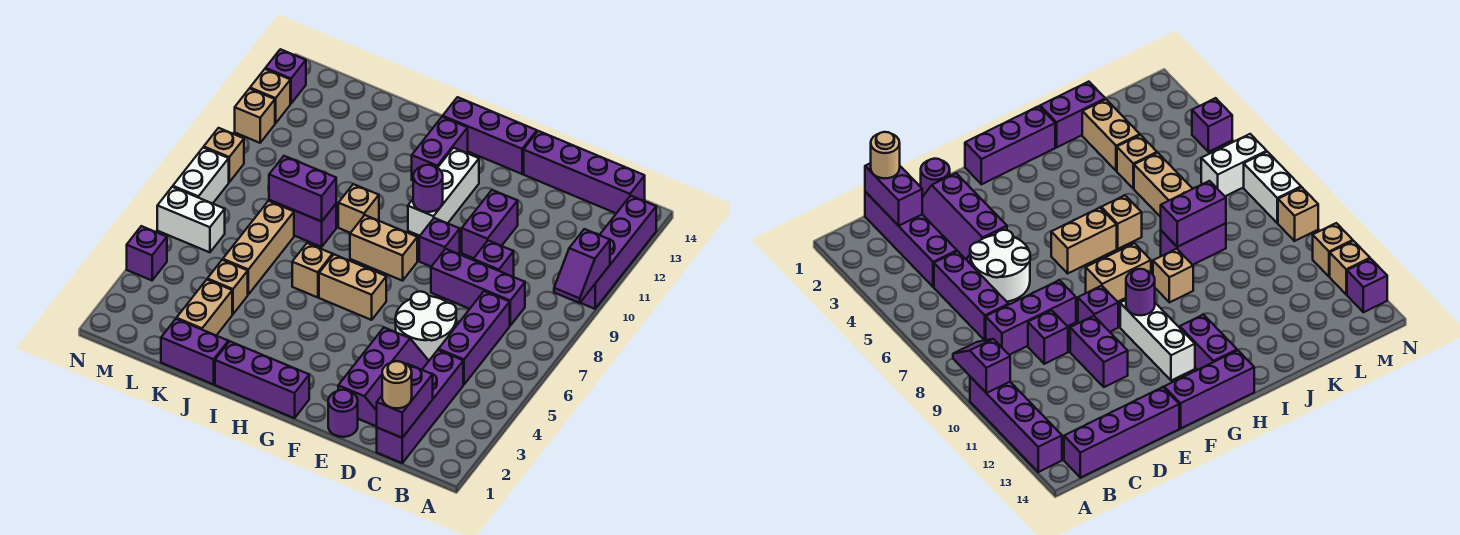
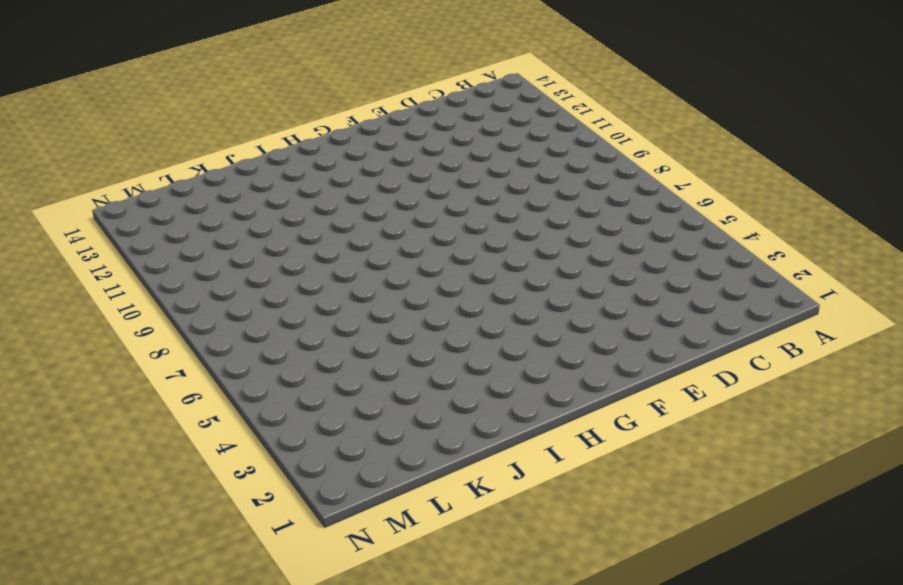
none -> purple brick A10:A13 level 1
none -> purple brick B14:E14 level 1
none -> purple brick C1:C4 level 1
none -> purple brick C5:C7 level 1

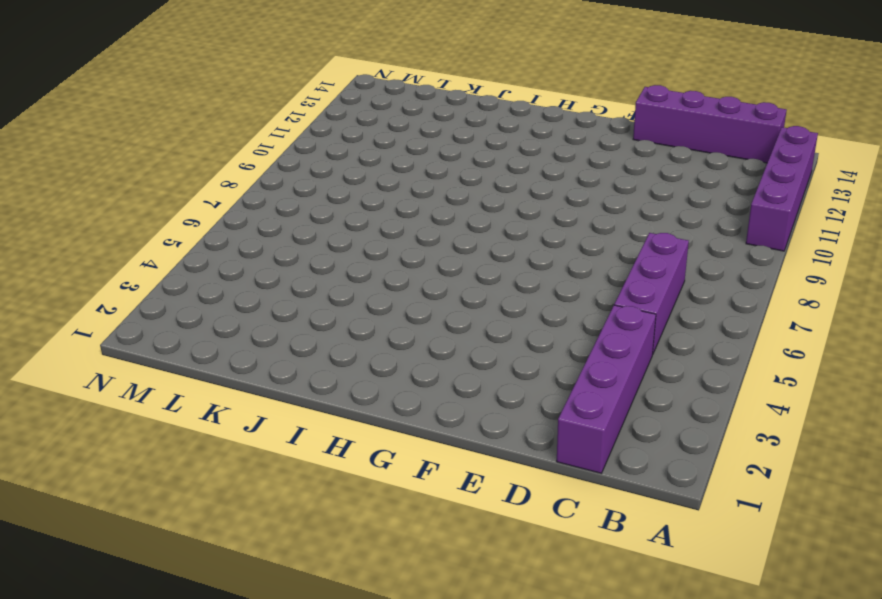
none -> purple brick C8:E8 level 1
none -> purple slope D2:E4 level 1 top E
none -> white round brick D5:E6 level 1
none -> purple brick D9 level 1

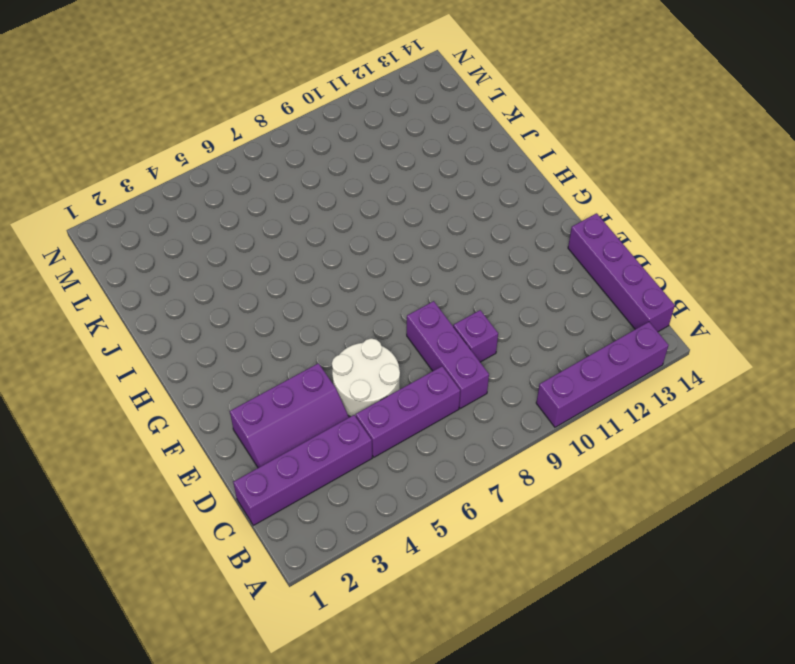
none -> purple round brick E1 level 1
none -> purple brick E10:E11 level 1
none -> purple brick F9 level 1
none -> purple brick F14:H14 level 1

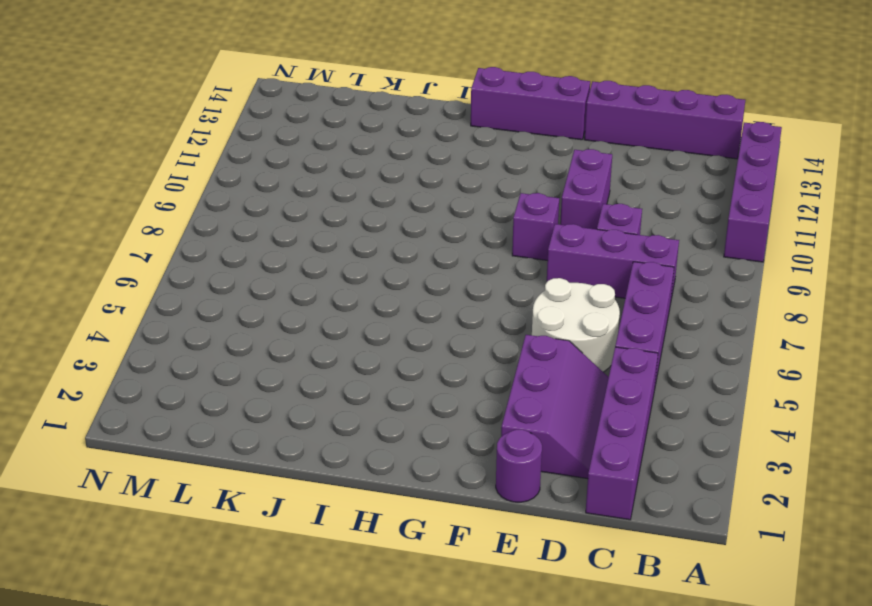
none -> purple brick G1:I1 level 1
none -> tan brick G6:H6 level 1
none -> tan brick G8:H8 level 1
none -> white brick G10:G12 level 1

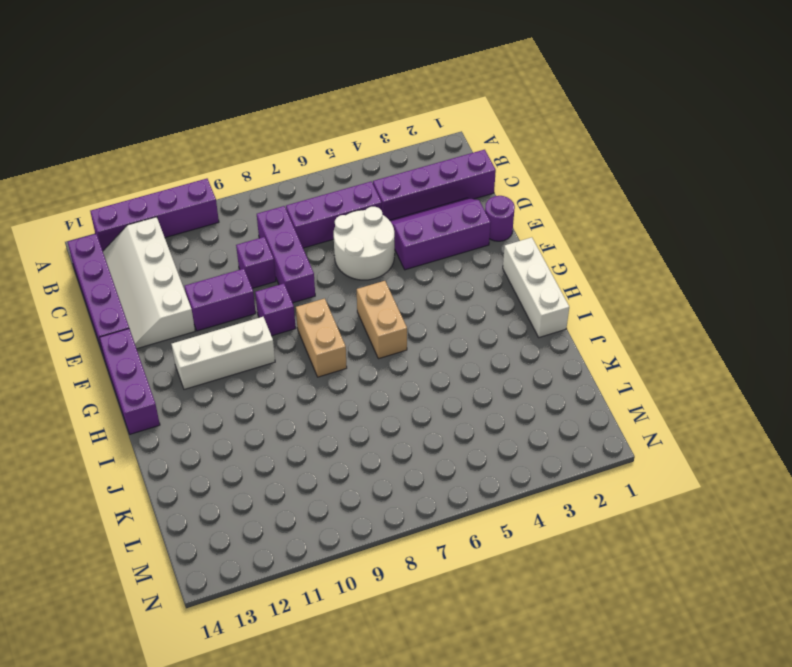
white slope B12:E13 level 1 top 12 -> none
white brick G1:I1 level 1 -> purple brick G1:I1 level 1
none -> purple brick H12:H13 level 1
none -> tan brick I6 level 1
none -> tan brick I9 level 1
none -> purple brick J1:K1 level 1

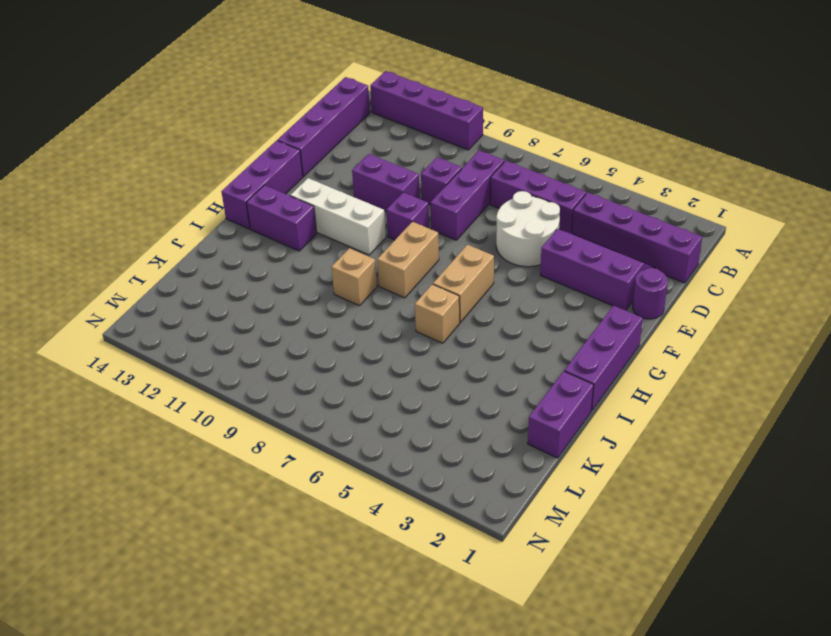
none -> purple brick J8:K8 level 1
none -> tan brick K2:K3 level 1
none -> tan brick K4 level 1
none -> tan brick K5:K7 level 1

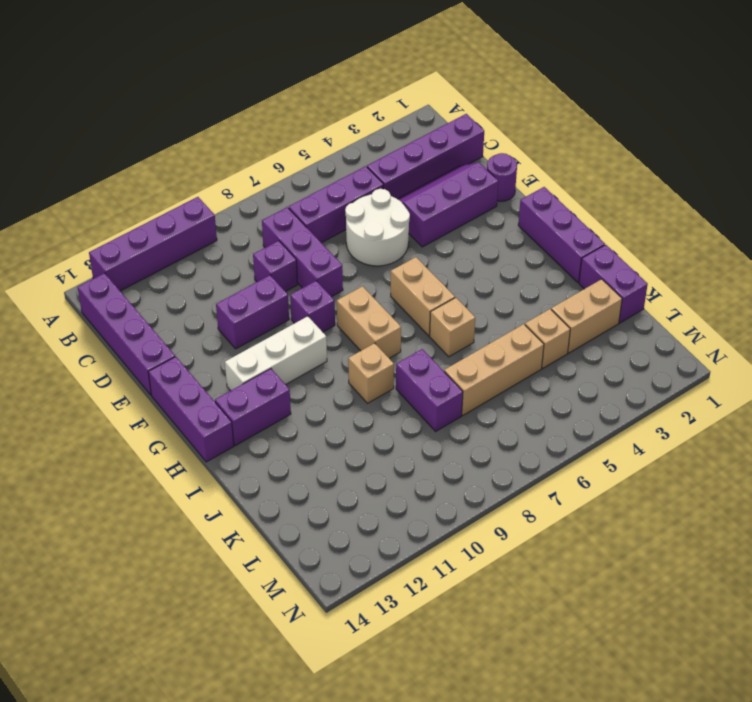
none -> white brick M6:N6 level 1
none -> purple brick N4 level 1
none -> white brick N7:N8 level 1
none -> tan brick N9 level 1

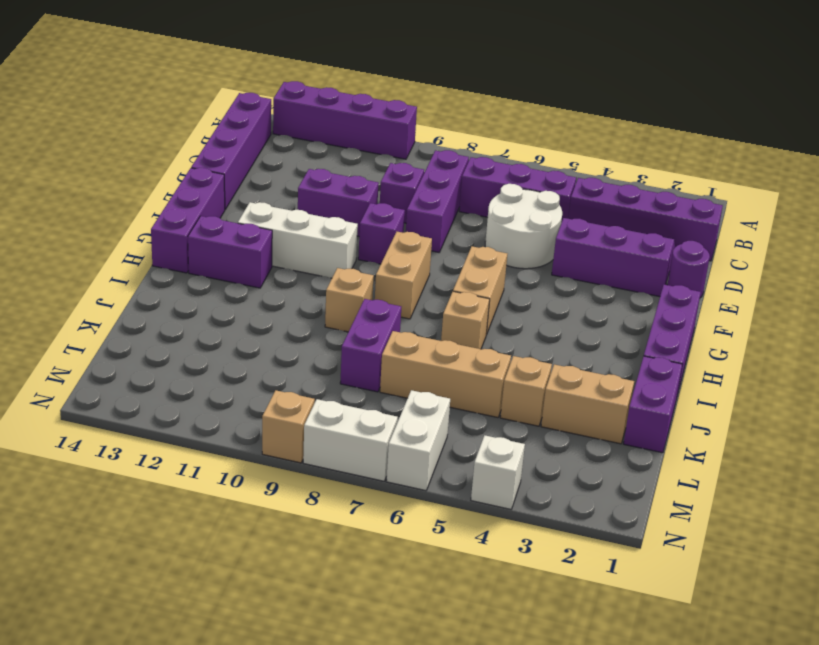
white brick N4 level 1 -> purple brick N4 level 1
none -> tan brick N11 level 1
none -> tan brick N12 level 1
none -> purple brick N13 level 1
none -> purple slope A9:A10 level 2 top 10

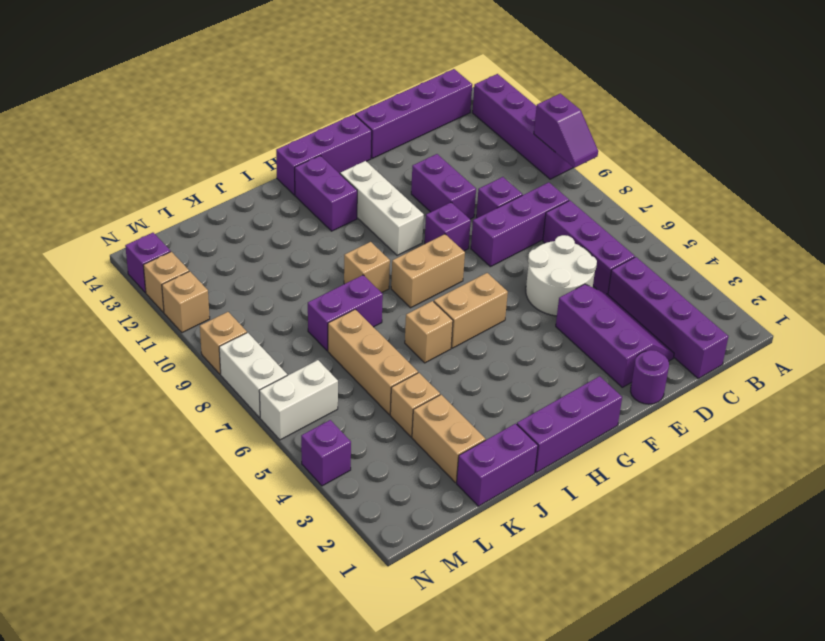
none -> purple brick C1:C2 level 2
none -> purple round brick G10 level 2
none -> purple brick J8:K8 level 2
none -> tan round brick C1 level 3

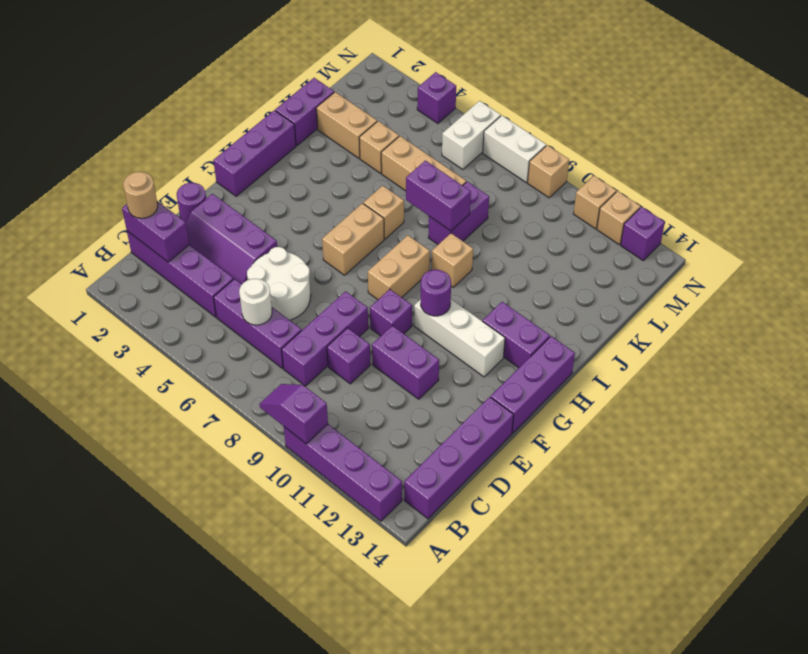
white round brick C6 level 2 -> none
purple brick J7:J8 level 2 -> purple brick J8:K8 level 2

